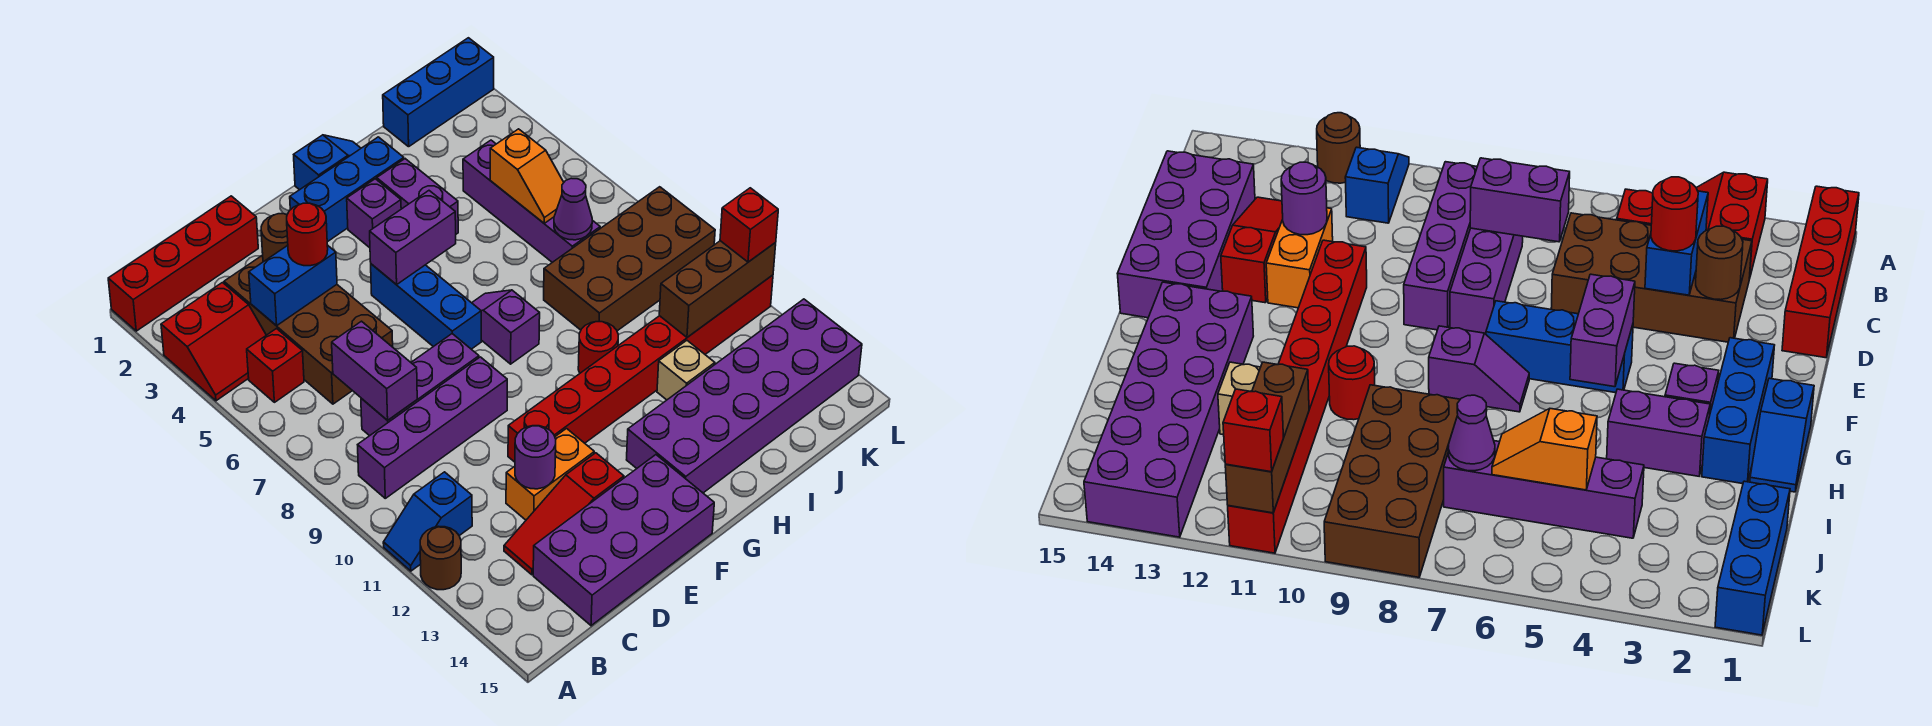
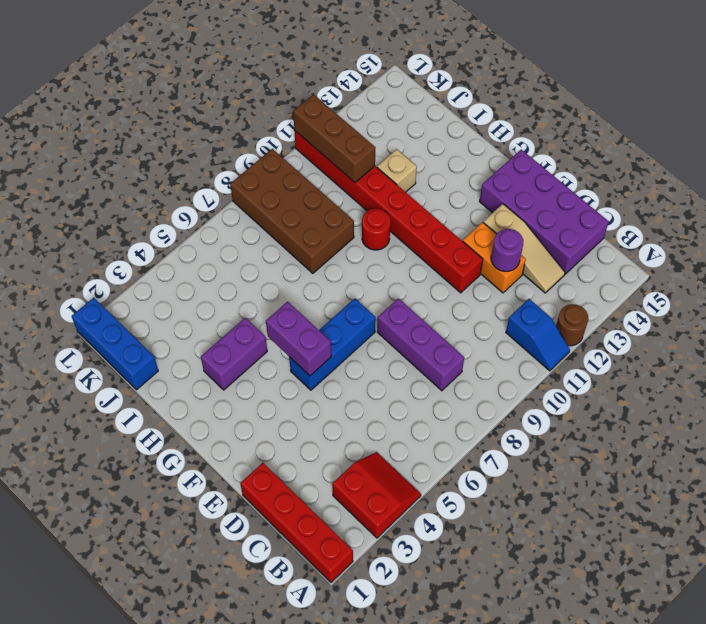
tan slope C13:E13 level 1 top E -> red slope C13:E13 level 1 top E
none -> red brick B5 level 1
none -> purple brick B9:E9 level 1
none -> brown brick C3:D6 level 1
none -> blue brick F2:H2 level 1

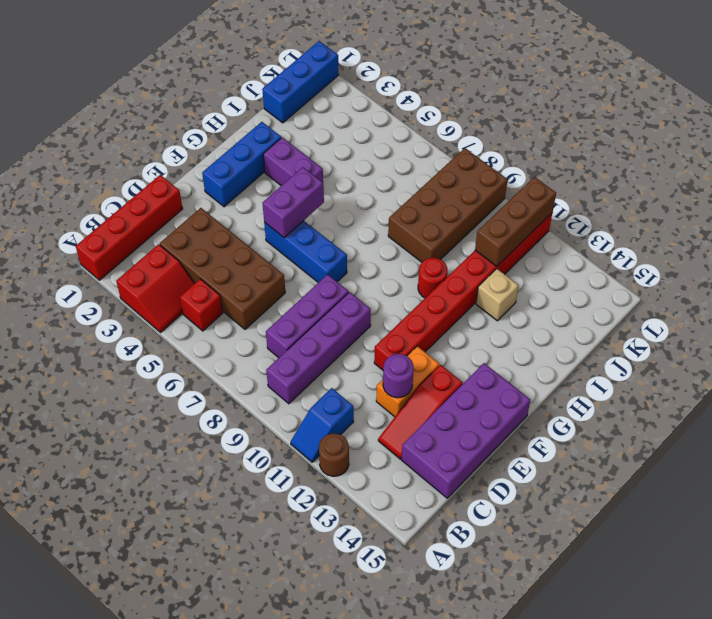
none -> blue slope G1:H1 level 1 top G
none -> purple brick G3 level 1
none -> purple slope G7:G8 level 1 top 8
none -> purple brick G13:L14 level 1

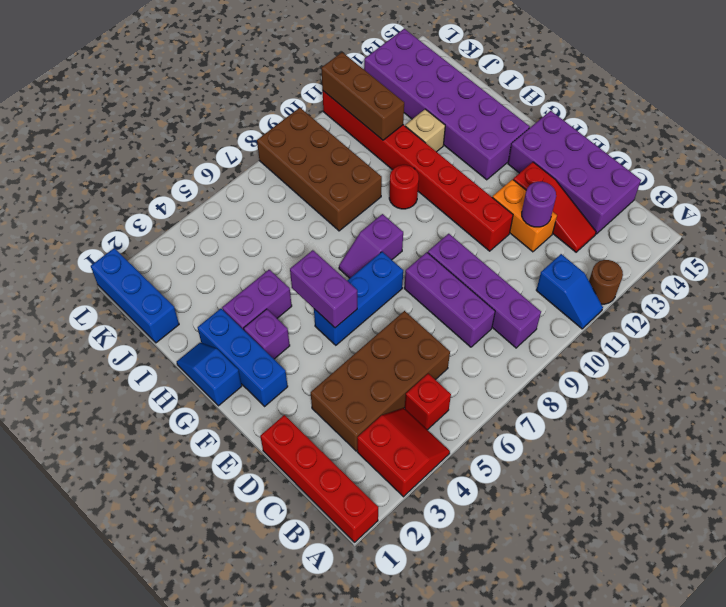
none -> purple brick J4:J7 level 1
none -> blue brick C4:D4 level 2
none -> purple brick C7:C8 level 2
none -> brown round brick D3 level 2

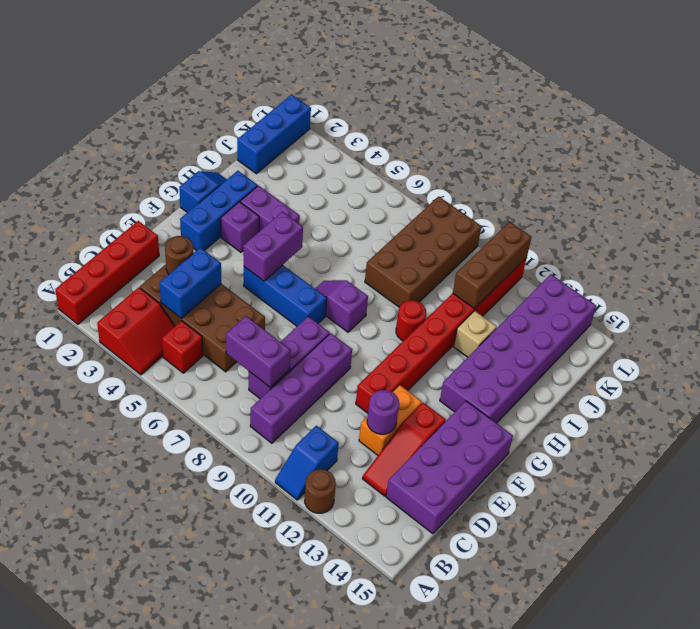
none -> purple brick J4:J7 level 1
none -> orange slope J5:J6 level 2 top 5
none -> purple cone J7 level 2
none -> red round brick D4 level 3

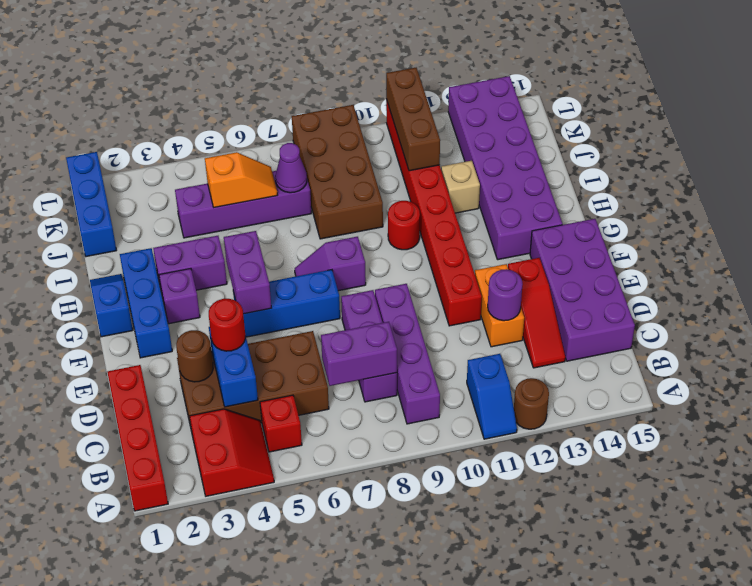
none -> red brick L11 level 3

